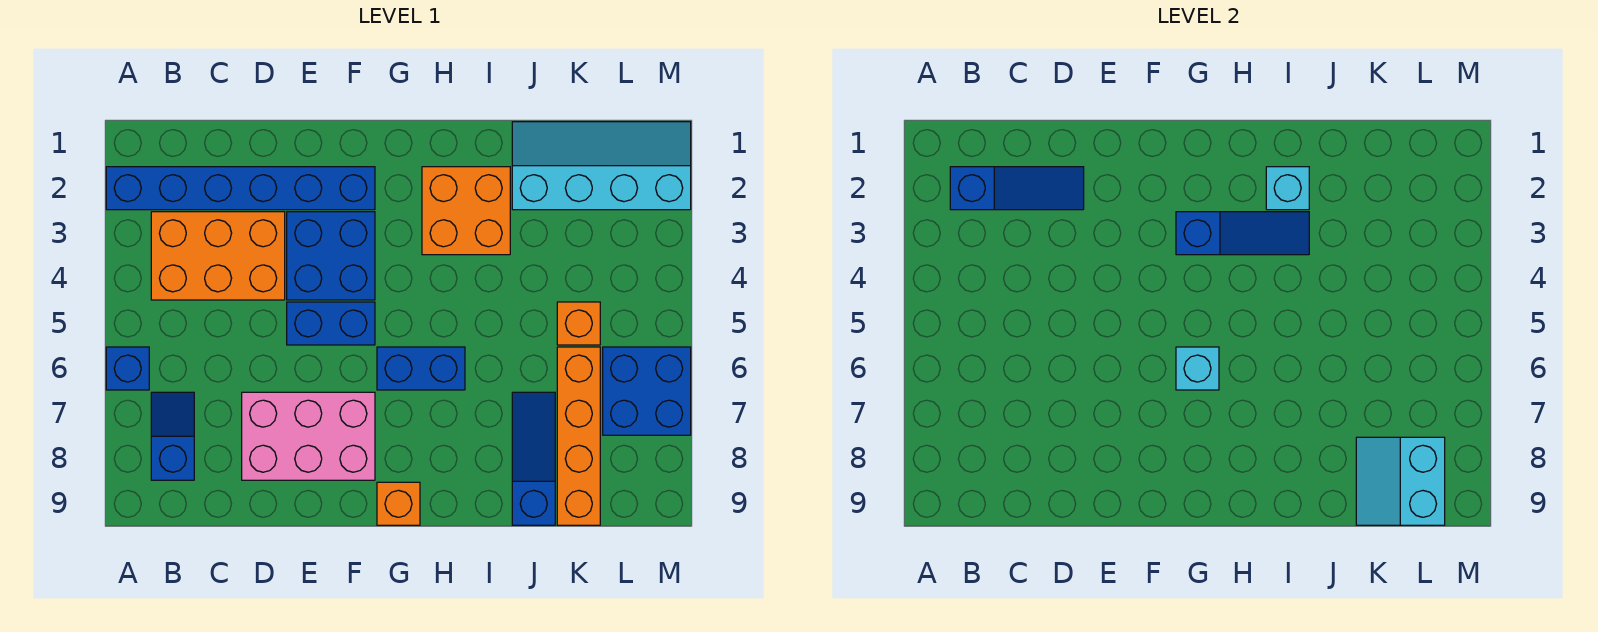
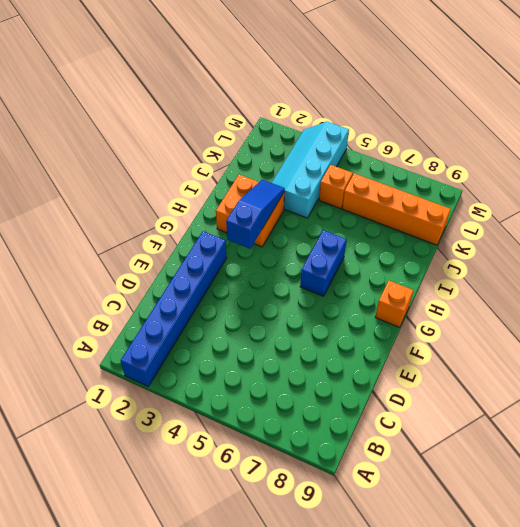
cyan slope J3:M4 level 1 top 4 -> cyan slope J1:M2 level 1 top 2
none -> blue brick A6 level 1
none -> orange brick B3:D4 level 1
none -> blue slope B7:B8 level 1 top 8

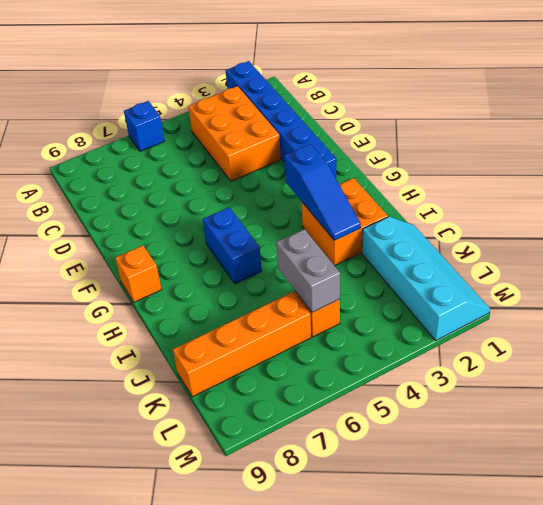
grey brick J5:K5 level 2 -> none
none -> blue slope B7:B8 level 1 top 8
none -> pink brick D7:F8 level 1
none -> blue brick E3:F4 level 1

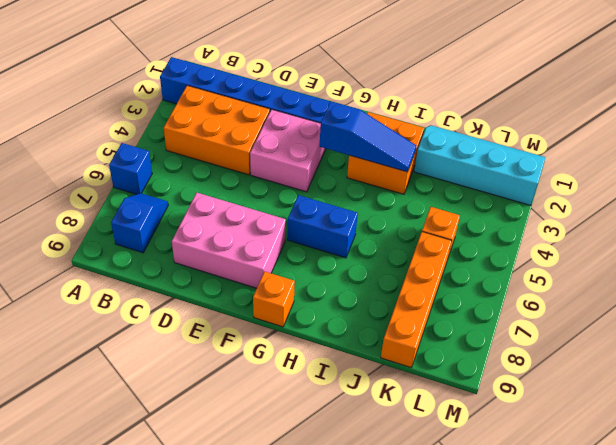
pink brick E3:F4 level 1 -> blue brick E3:F4 level 1
none -> blue brick E5:F5 level 1
none -> blue slope J7:J9 level 1 top 9
none -> blue brick L6:M7 level 1

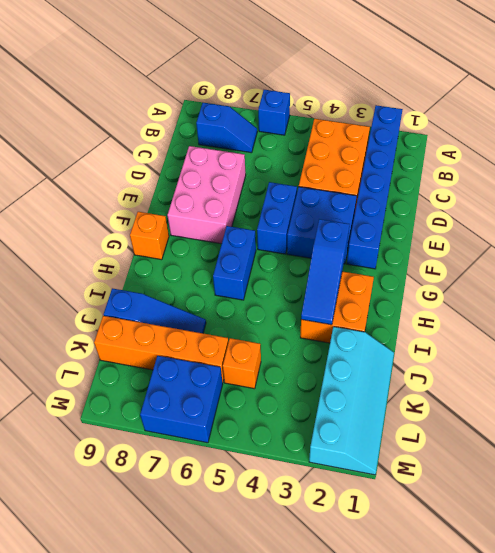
none -> blue slope B2:D2 level 2 top B
none -> cyan brick G6 level 2
none -> cyan brick I2 level 2

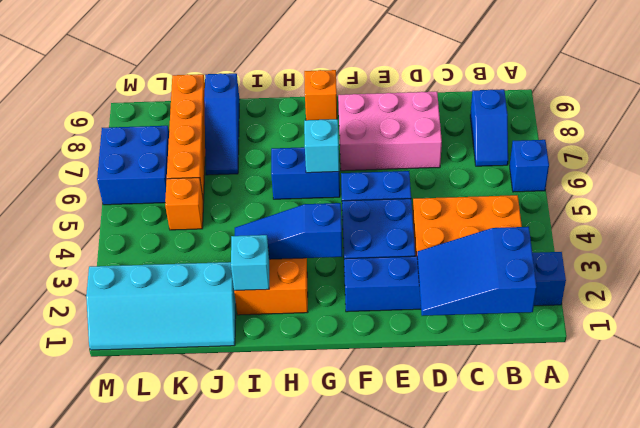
blue slope B1:D2 level 2 top B -> blue slope B2:D2 level 2 top B
none -> cyan slope K8:L9 level 2 top L

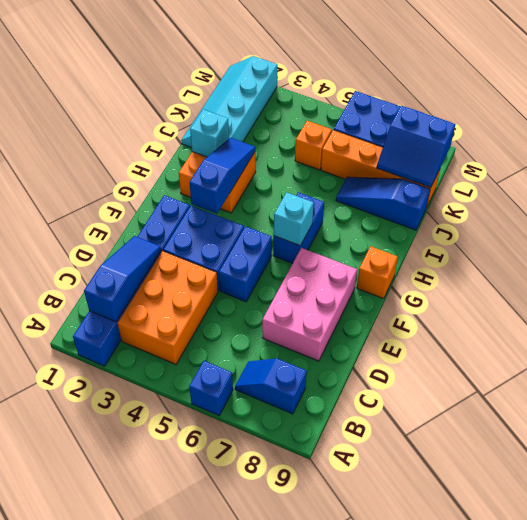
blue slope K8:L9 level 2 top L -> cyan slope K8:L9 level 2 top L

